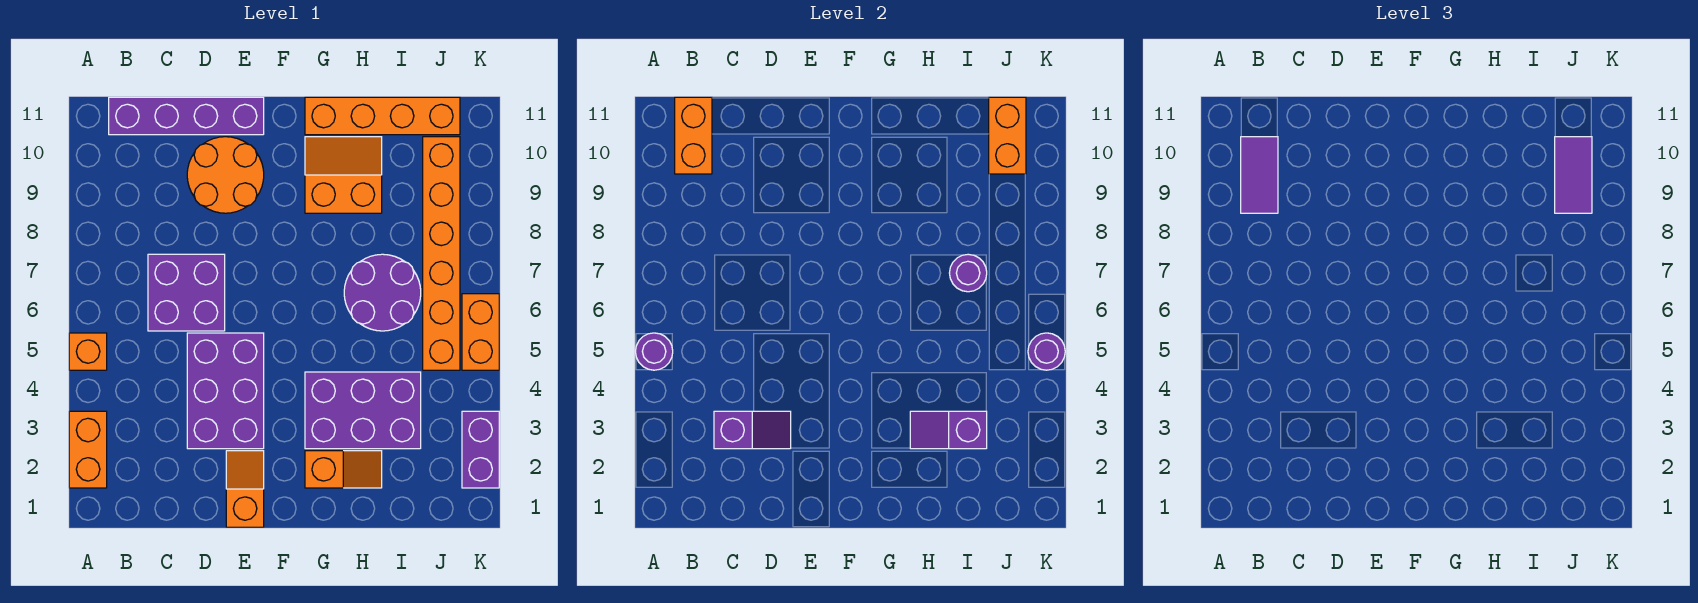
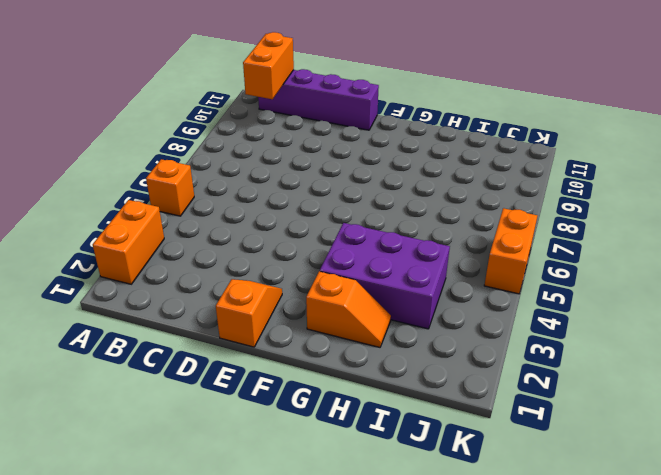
none -> purple brick C6:D7 level 1
none -> purple brick D3:E5 level 1
none -> orange round brick D9:E10 level 1

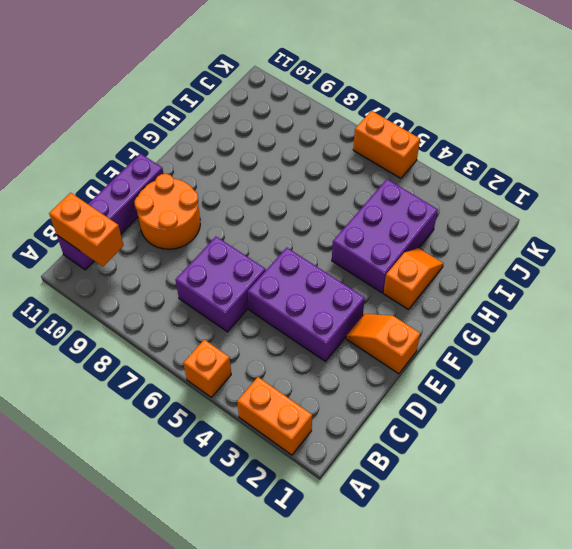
none -> orange slope G9:H10 level 1 top 9
none -> orange brick G11:J11 level 1
none -> purple round brick H6:I7 level 1

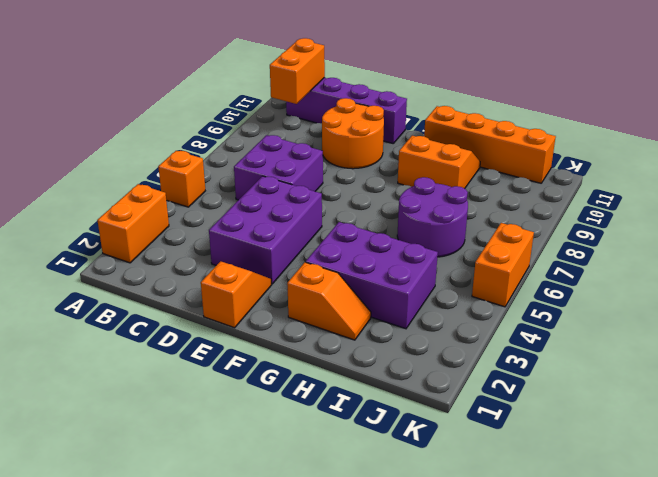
none -> orange brick J5:J10 level 1
none -> purple brick K2:K3 level 1
none -> purple round brick A5 level 2

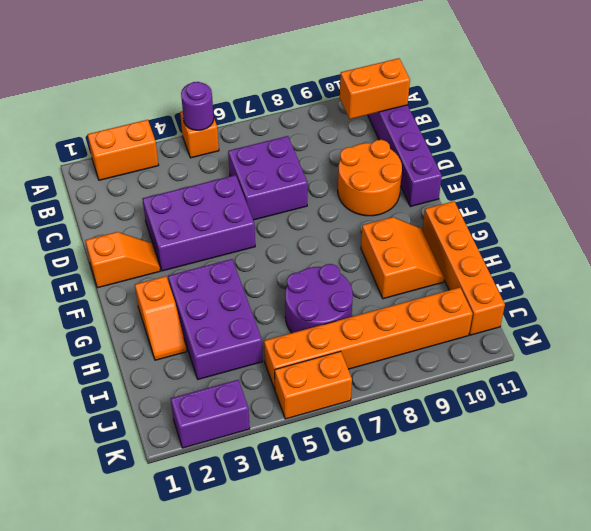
none -> purple slope C3:D3 level 2 top C
none -> purple slope H3:I3 level 2 top I
none -> purple round brick I7 level 2

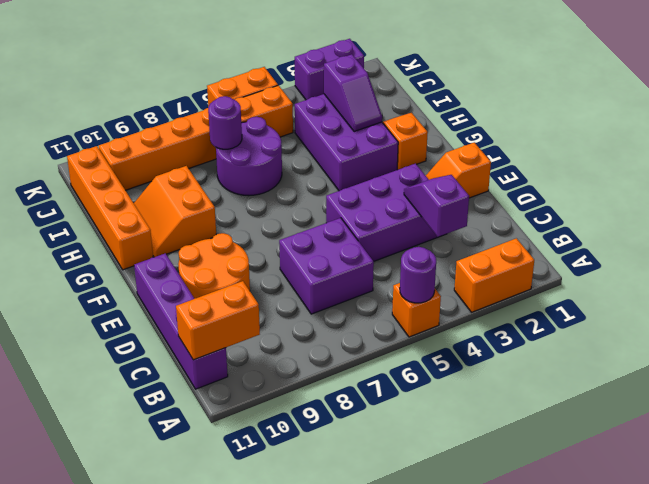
none -> orange brick J10:J11 level 2
none -> purple round brick K5 level 2
none -> purple tile B9:B10 level 3

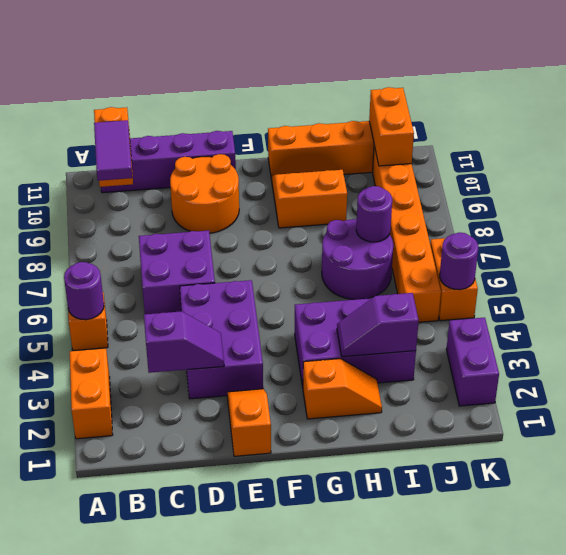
none -> purple tile J9:J10 level 3

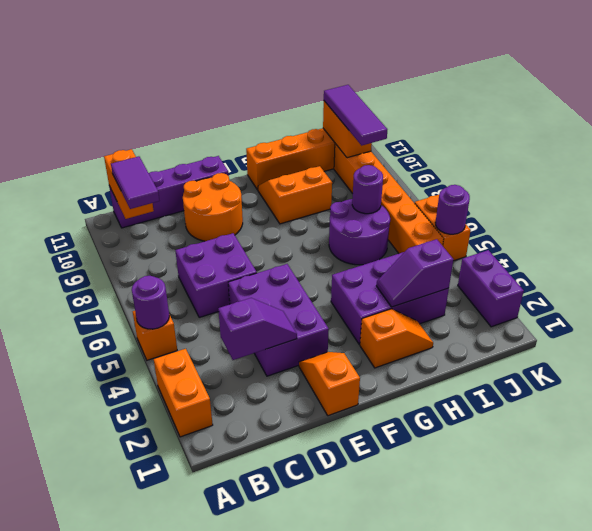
purple tile J9:J11 level 3 -> purple tile J9:J10 level 3

